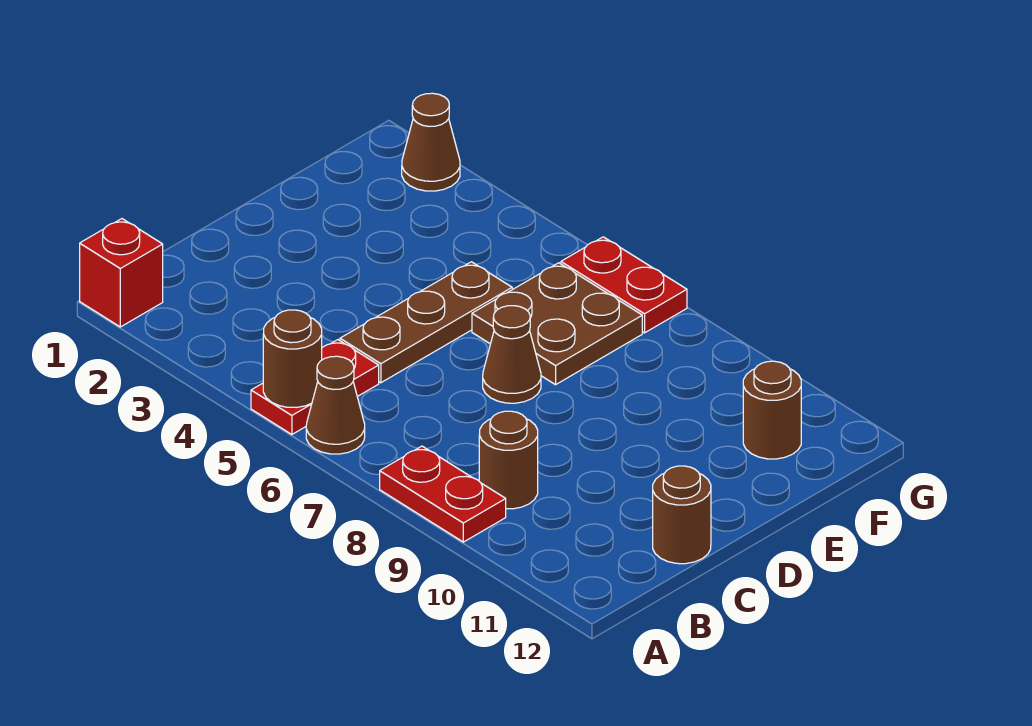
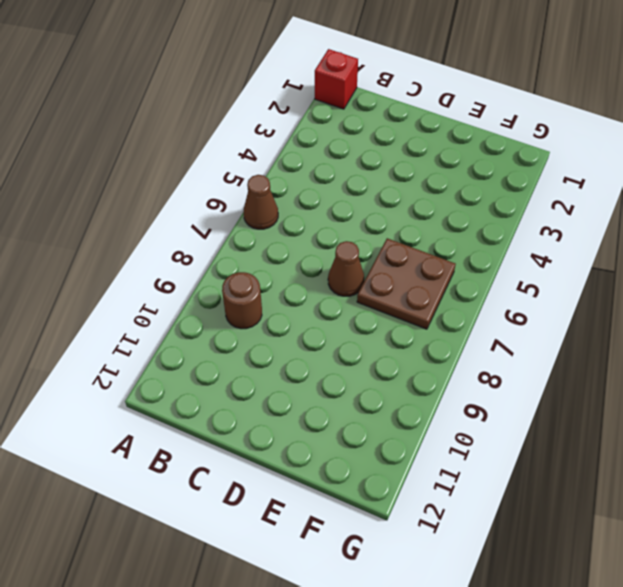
none -> red plate A5:B5 level 1
none -> red plate A8:A9 level 1
none -> brown plate C5:E5 level 1

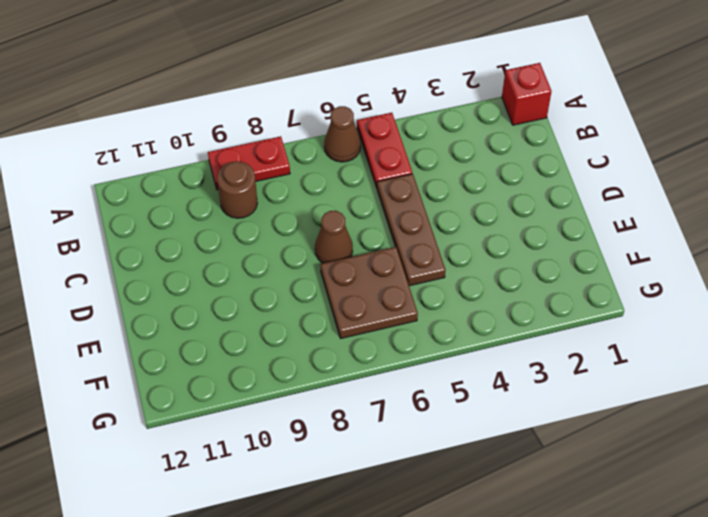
none -> brown round brick C12 level 1
none -> brown round brick F11 level 1
none -> brown cone G2 level 1

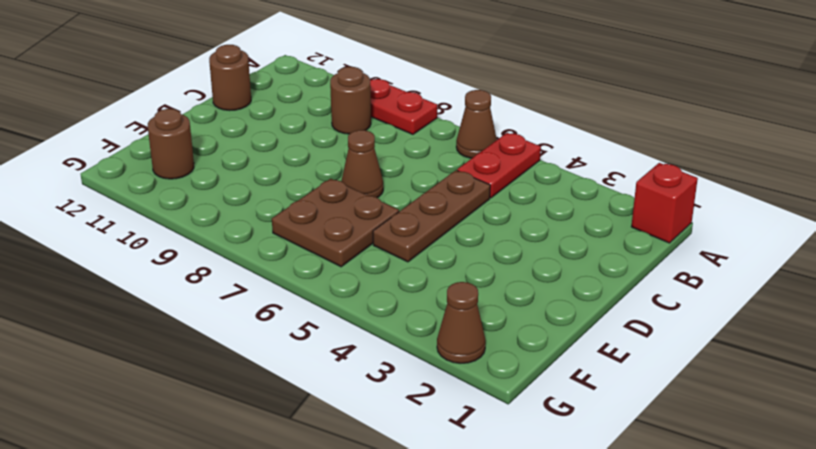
none -> red plate G6:G7 level 1
none -> brown round brick A5 level 2

